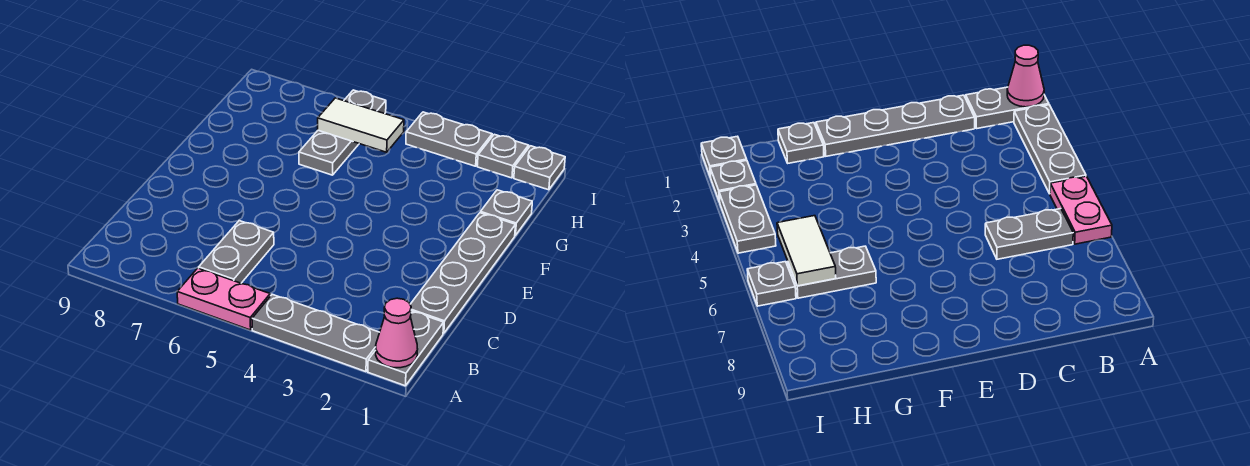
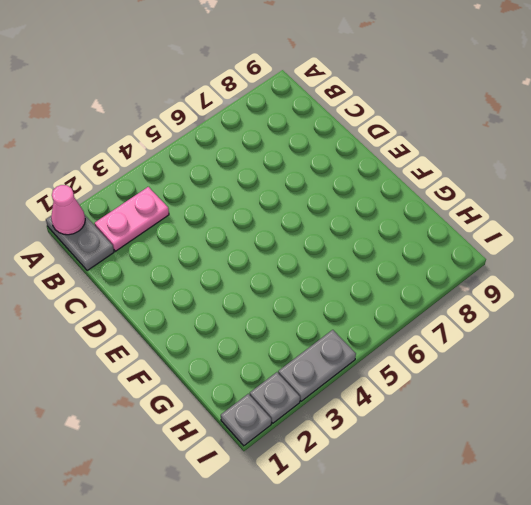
pink plate B2:B3 level 1 -> pink plate A5:A6 level 1
none -> grey plate A2:A4 level 1
none -> grey plate B6:C6 level 1
none -> grey plate C1:F1 level 1

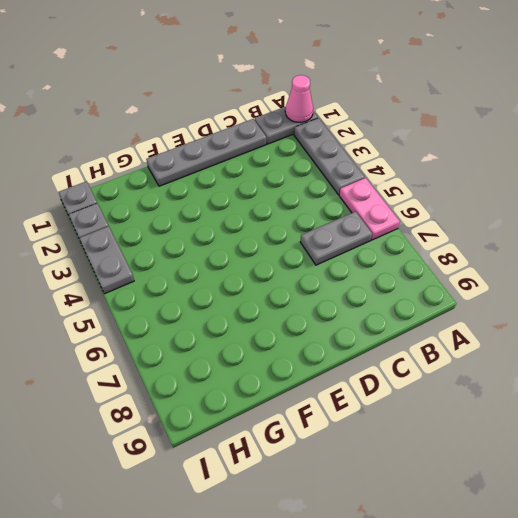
none -> grey plate G1 level 1
none -> grey plate G6:H6 level 1
none -> grey plate I6 level 1

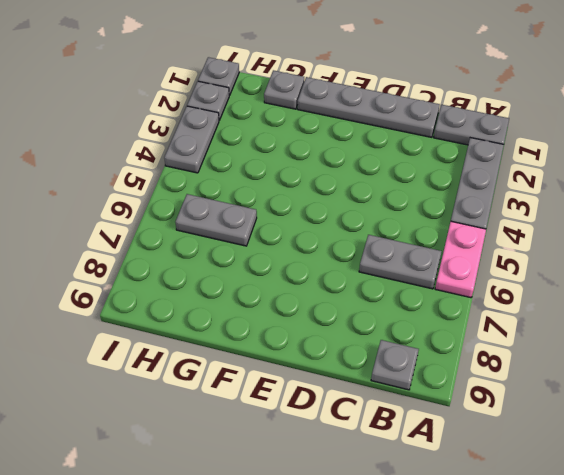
grey plate B9 level 1 -> grey plate I6 level 1
none -> pink cone A1 level 2
none -> white tile H5:H6 level 2

